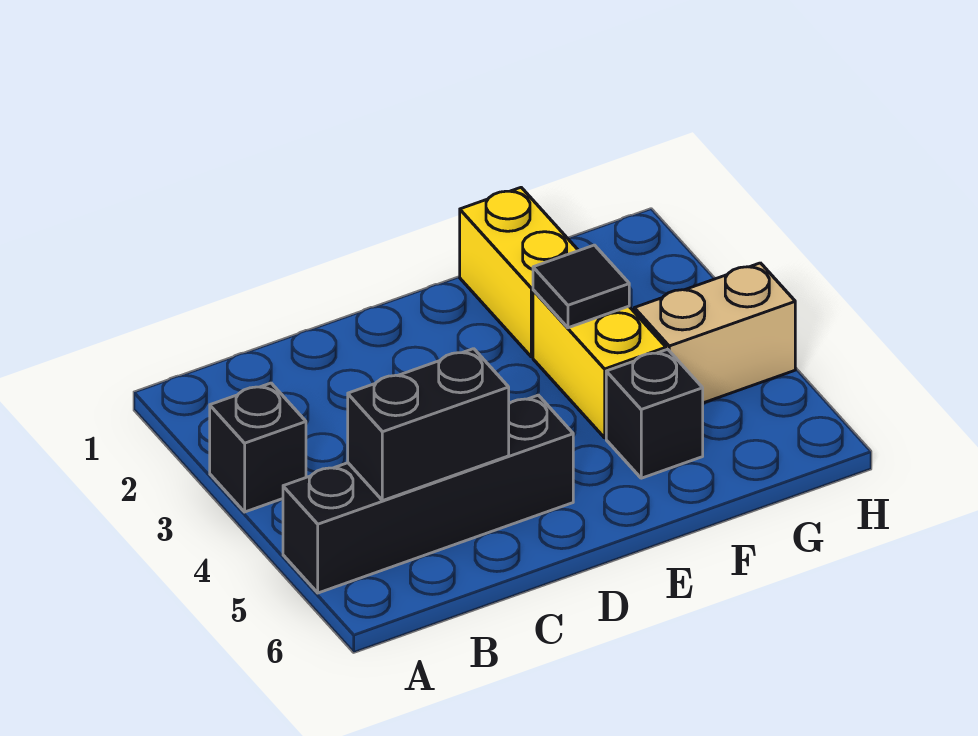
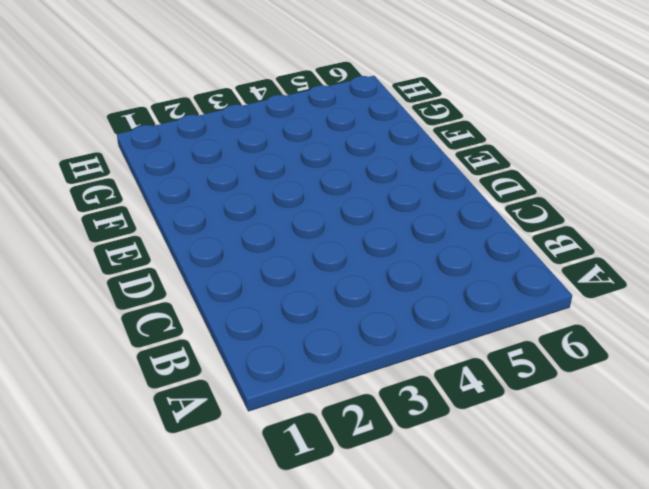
none -> black brick A3 level 1
none -> black brick A5:D5 level 1

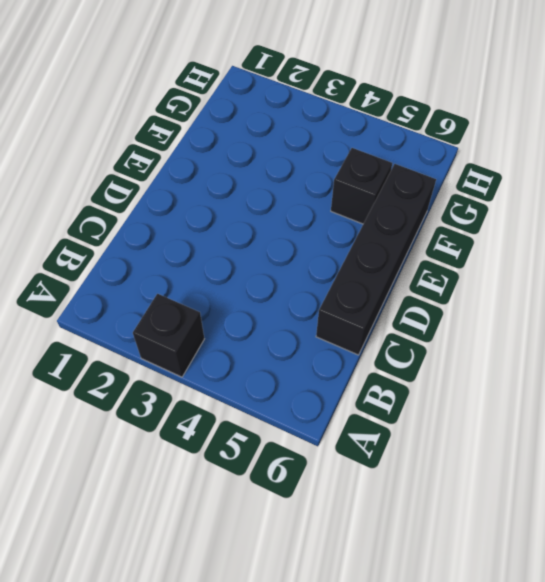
black brick C6:F6 level 1 -> black brick A5:D5 level 1
none -> yellow brick F1:F2 level 1
none -> yellow brick F3:F4 level 1

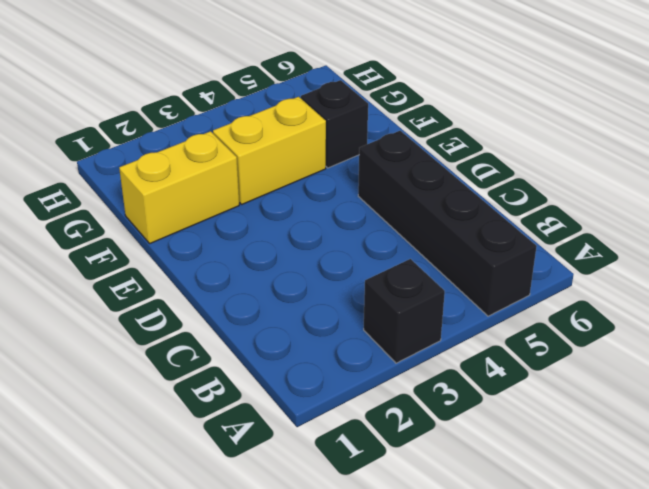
none -> tan brick G4:H4 level 1
none -> black brick B5:C5 level 2

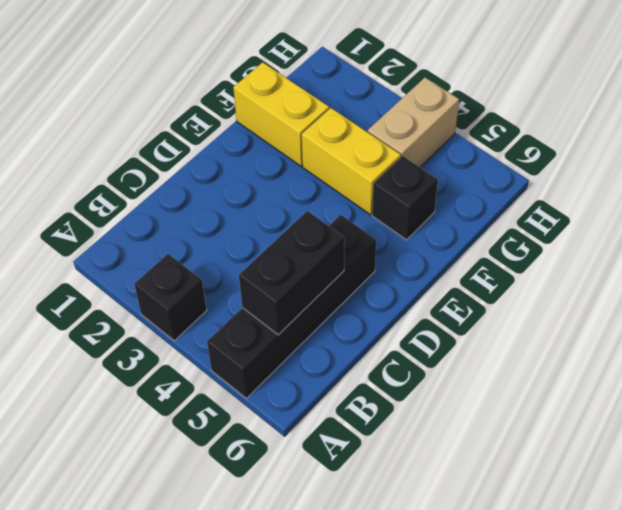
none -> black tile F3 level 2

